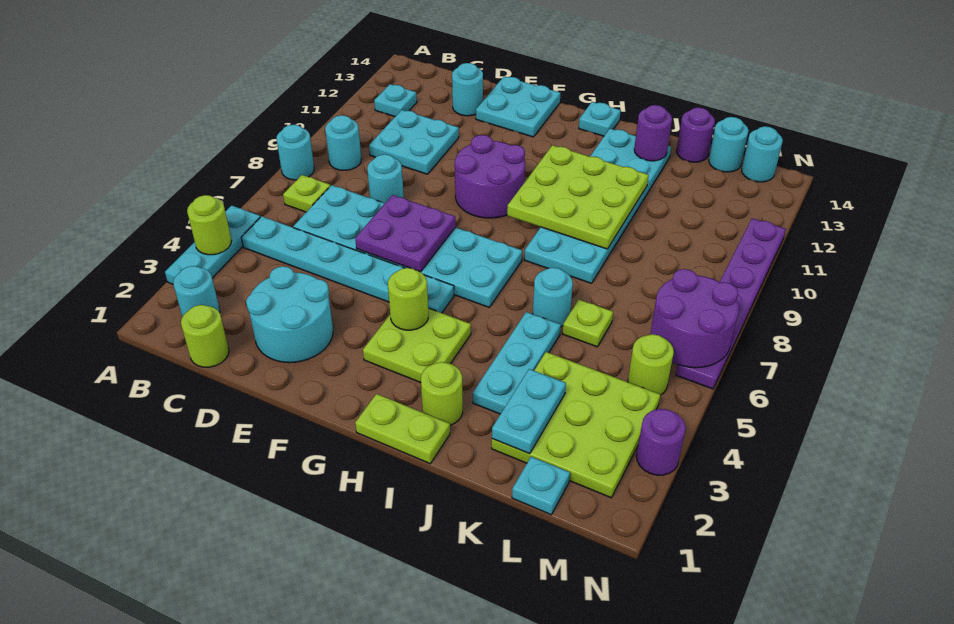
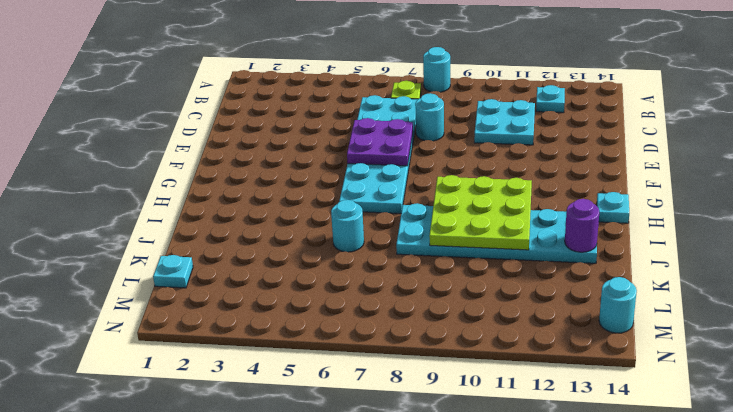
none -> cyan plate A3:A5 level 1
none -> cyan round brick B2 level 1
none -> cyan plate B5:G5 level 1
none -> cyan round brick B9 level 1

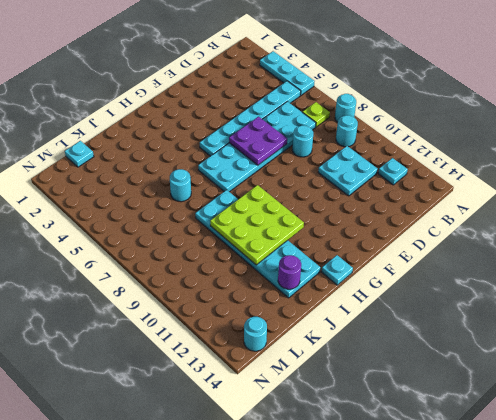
none -> cyan round brick B2 level 1
none -> lime round brick C1 level 1
none -> cyan round brick D2:E3 level 1
none -> cyan round brick D13 level 1

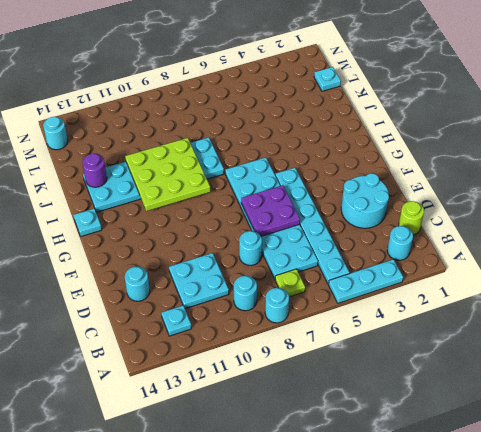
none -> cyan plate E13:F14 level 1
none -> purple round brick F9:G10 level 1
none -> lime plate G3:H4 level 1
none -> lime plate H1:I1 level 1

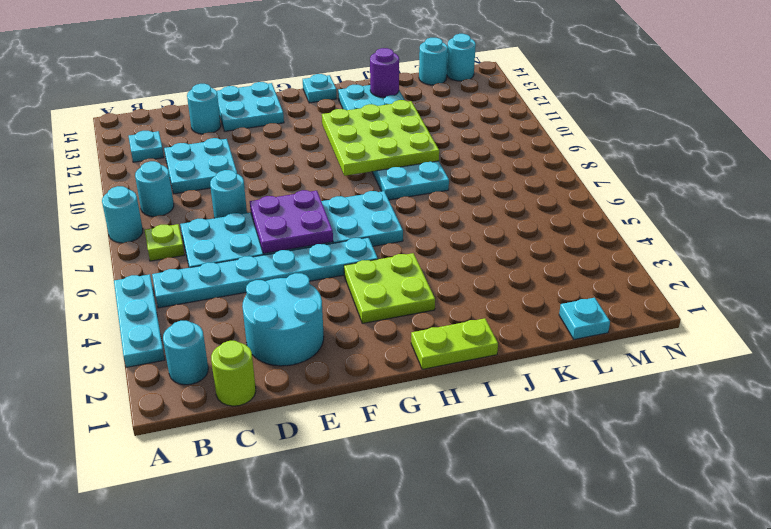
none -> purple round brick F9:G10 level 1
none -> lime round brick I2 level 1
none -> cyan plate J3:J5 level 1
none -> cyan round brick J6 level 1

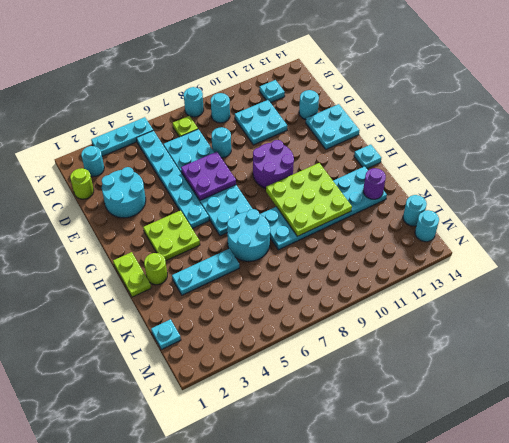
cyan round brick I6:J7 level 1 -> cyan round brick J6 level 1
none -> lime plate K2:M4 level 1
none -> lime plate K6 level 1
none -> purple round brick K14 level 1
none -> lime round brick M5 level 1

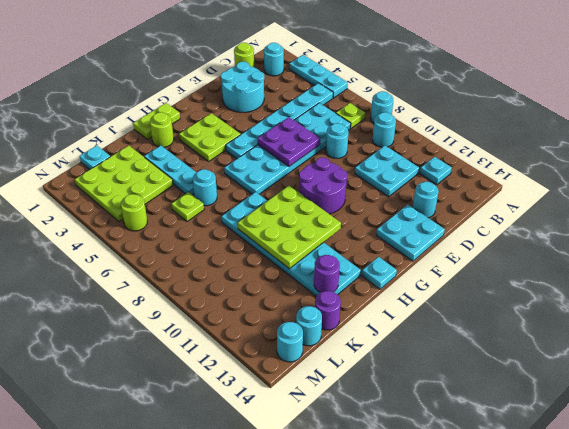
none -> purple round brick N3 level 1
none -> purple plate N6:N11 level 1
none -> lime round brick A4 level 2
none -> lime round brick G4 level 2

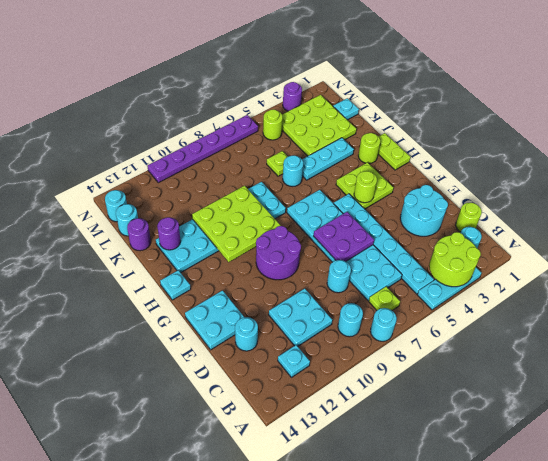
lime round brick A3:B4 level 2 -> lime round brick A4 level 2
none -> cyan plate K2:K3 level 2
none -> purple round brick M6:N7 level 2

